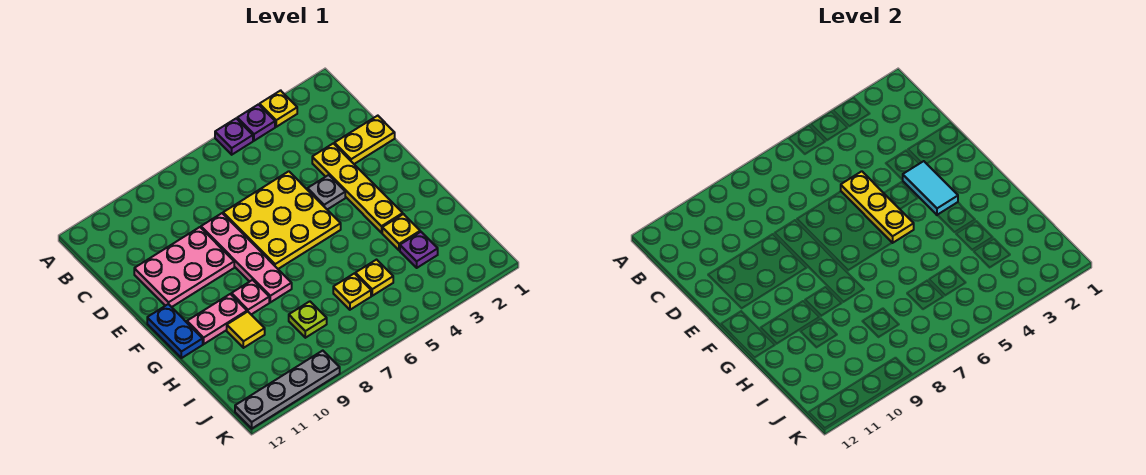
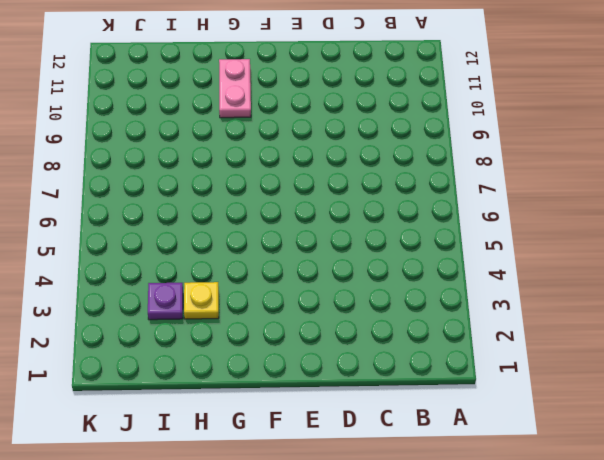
none -> yellow plate A3 level 1
none -> purple plate A4 level 1
none -> purple plate A5 level 1

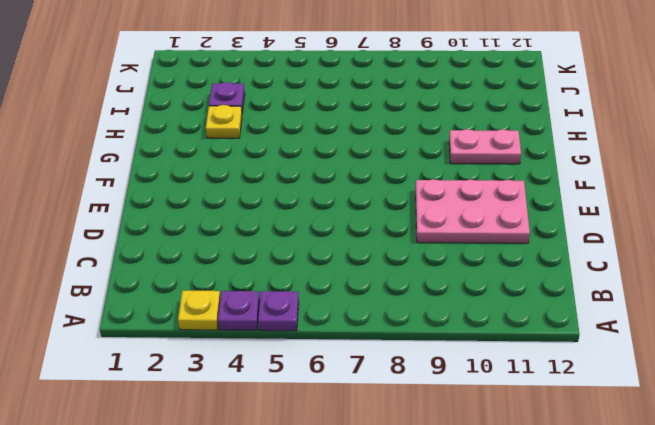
none -> yellow plate D1:D2 level 1
none -> yellow plate D3:G3 level 1
none -> yellow plate D5:F7 level 1

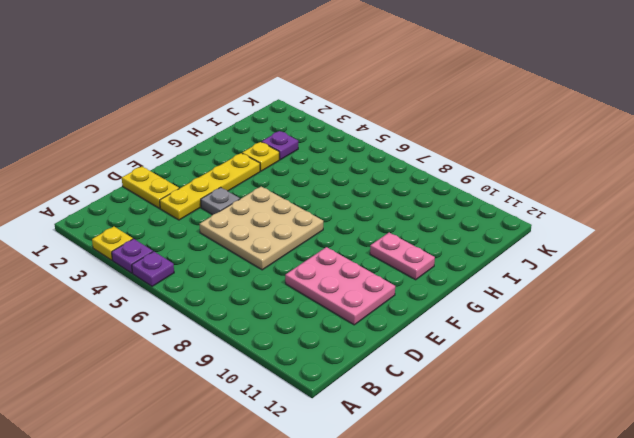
tan plate D5:F7 level 1 -> yellow plate D5:F7 level 1
none -> pink plate D8:G8 level 1
none -> blue plate F12:G12 level 1
none -> pink plate G9 level 1

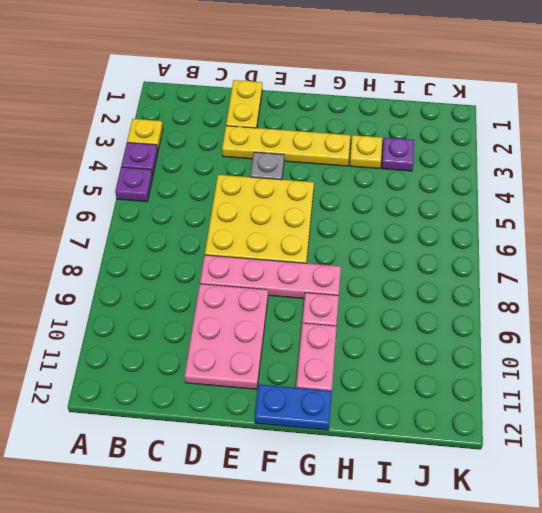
none -> yellow tile H10 level 1
none -> yellow plate I5 level 1
none -> yellow plate I6 level 1

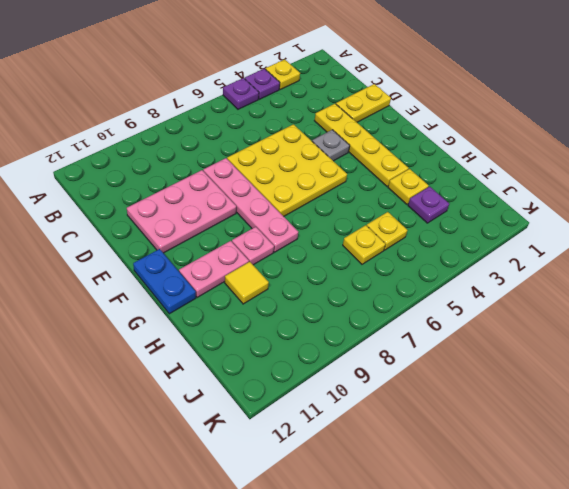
none -> lime plate I8 level 1
none -> grey plate K9:K12 level 1
none -> yellow plate D5:F5 level 2

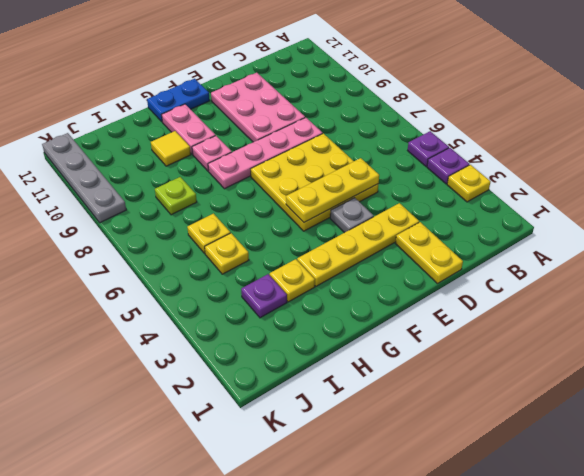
none -> cyan tile E3:F3 level 2

